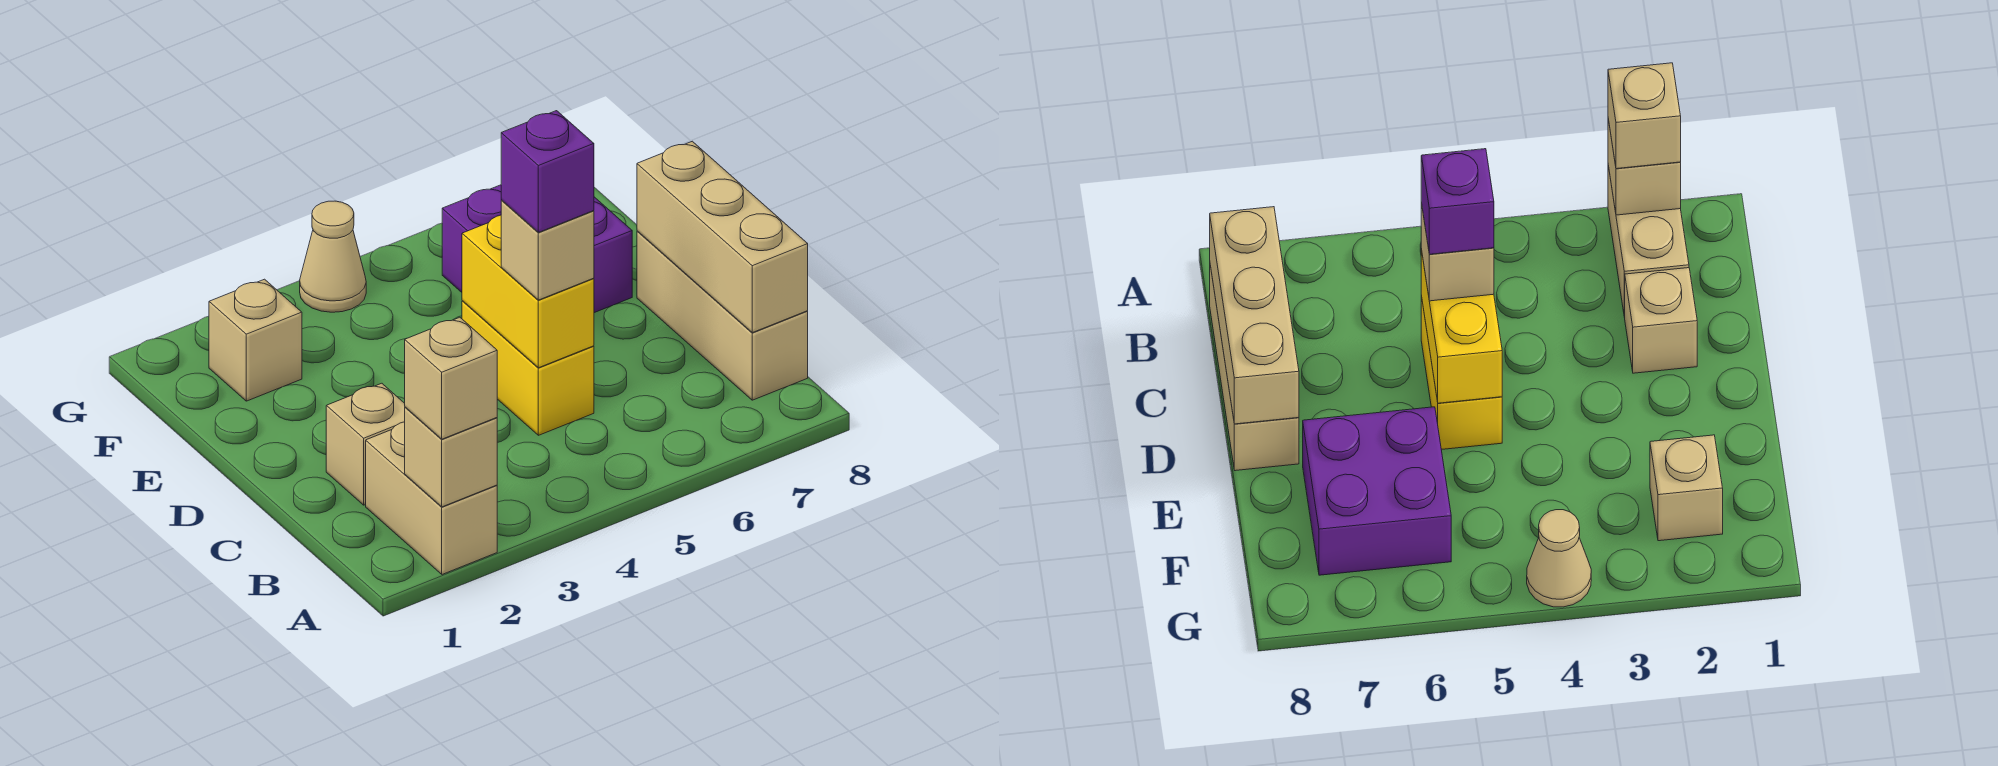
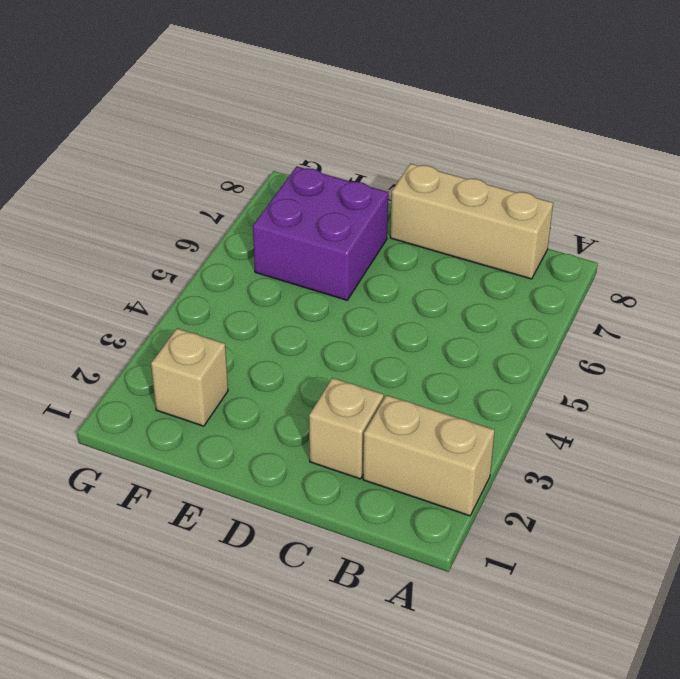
none -> yellow brick C5:D5 level 1
none -> tan cone G4 level 1
none -> tan brick A2 level 2

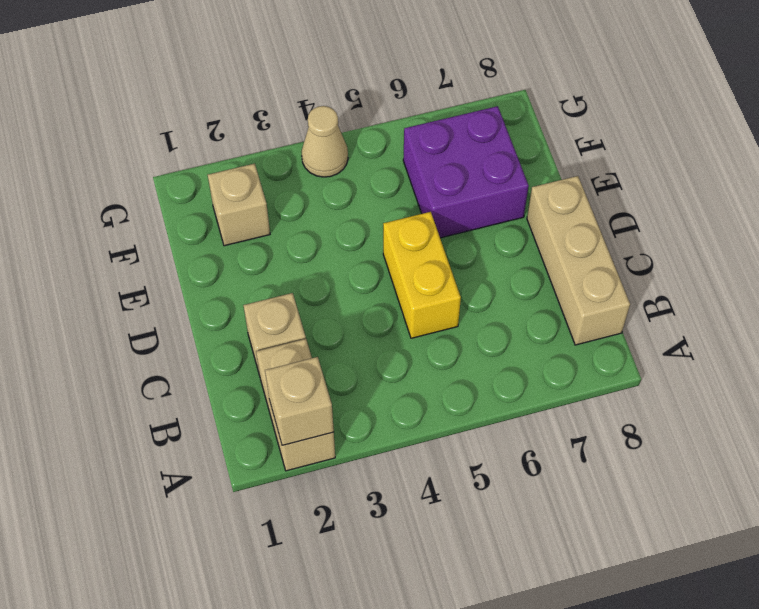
none -> tan brick B8:D8 level 2
none -> yellow brick C5:D5 level 2
none -> tan brick A2 level 3

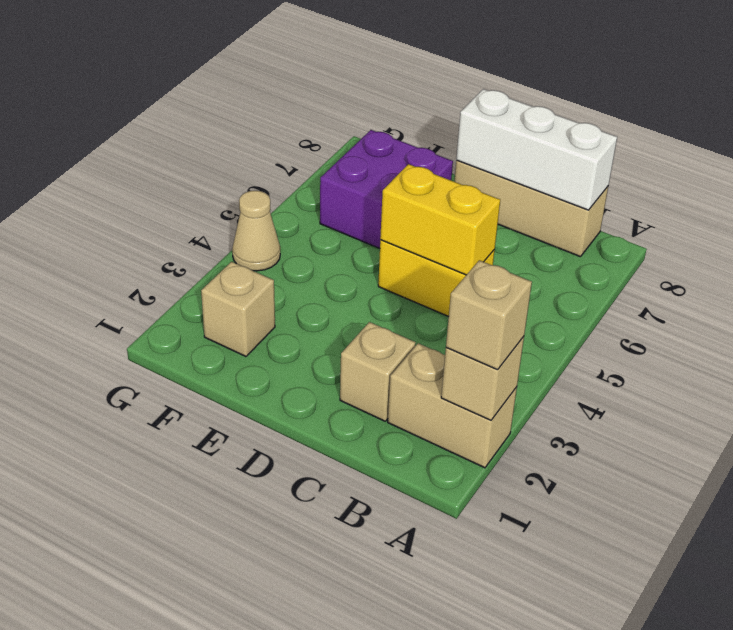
white brick B8:D8 level 2 -> tan brick B8:D8 level 2
none -> tan brick C5 level 3
none -> purple brick C5 level 4

